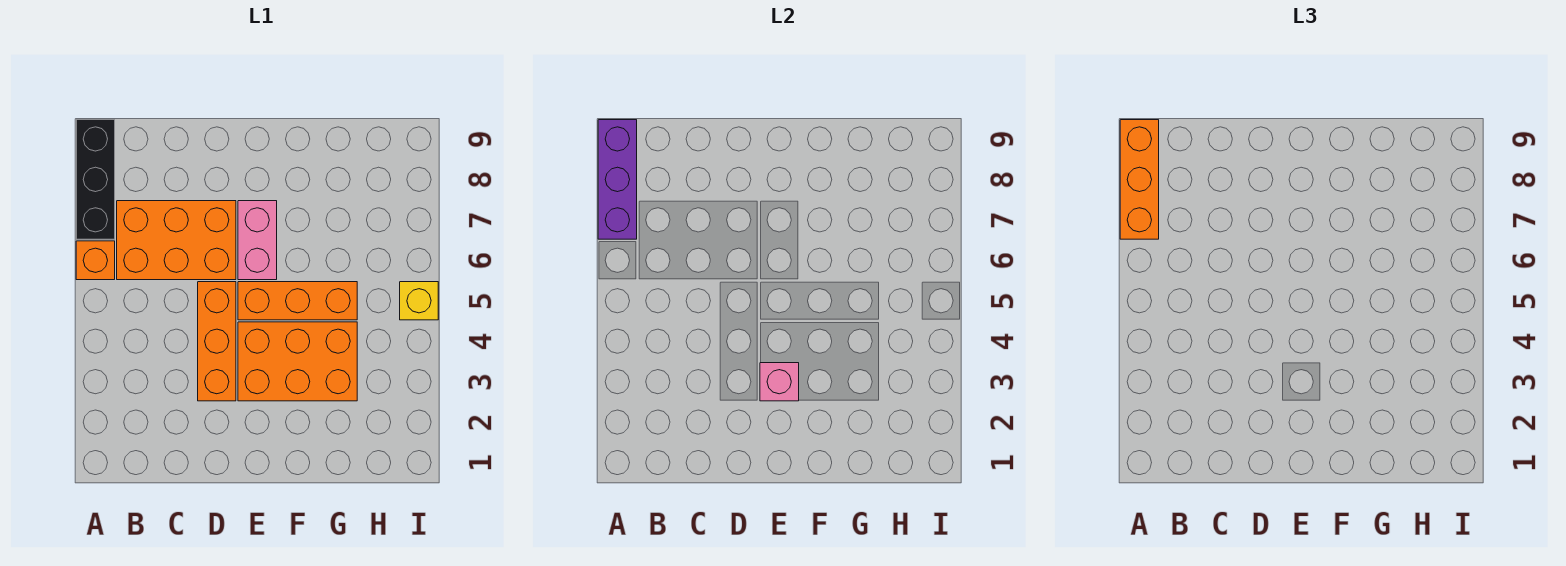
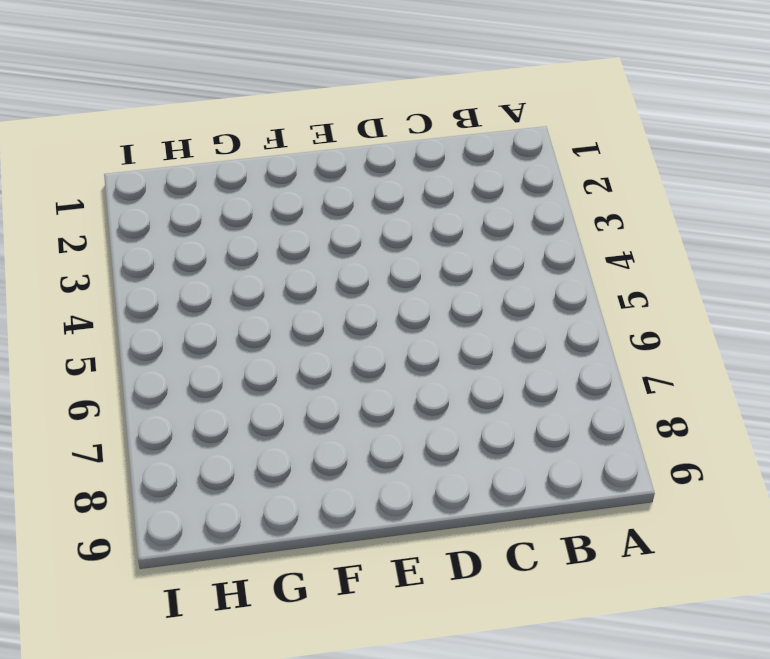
none -> orange brick A6 level 1
none -> black brick A7:A9 level 1

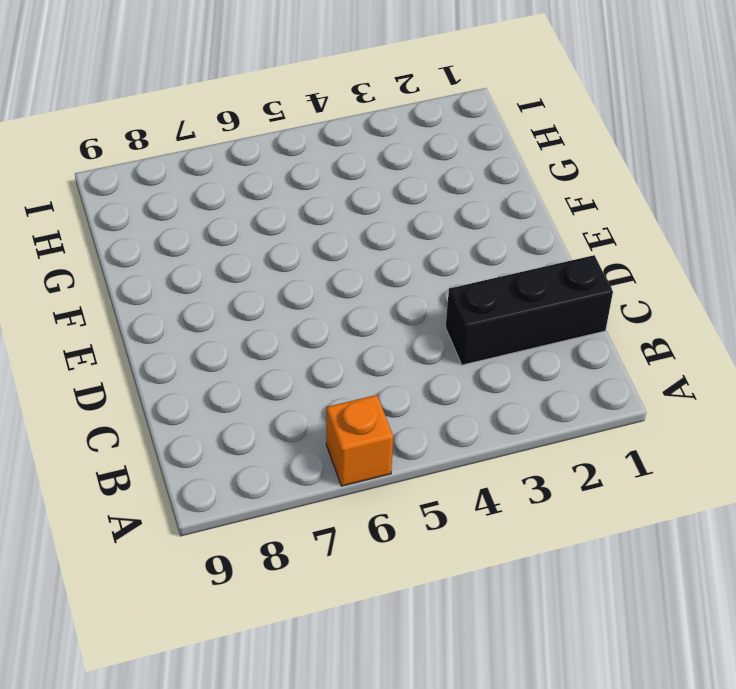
black brick C1:C3 level 1 -> black brick A7:A9 level 1
none -> orange brick B6:D7 level 1
none -> orange brick D3:D5 level 1

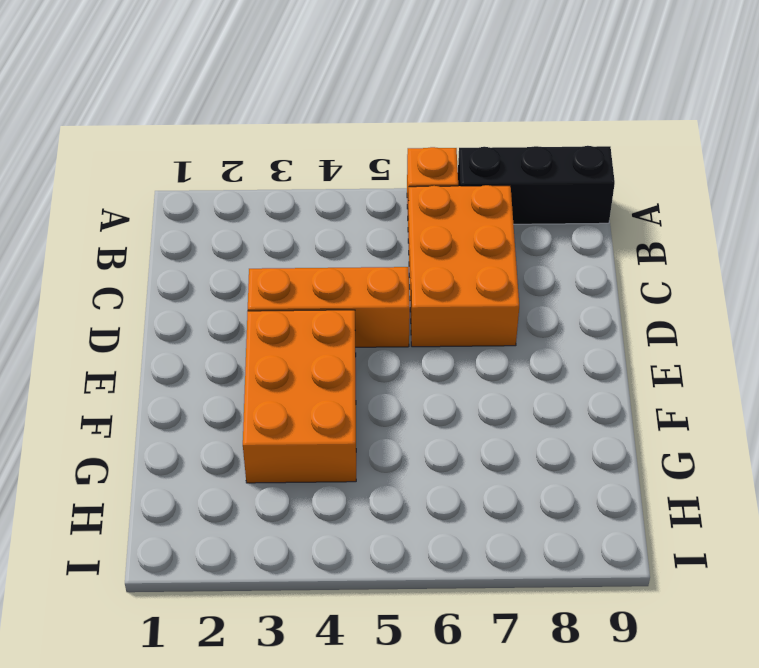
none -> orange brick E5:G5 level 1
none -> pink brick E6:E7 level 1

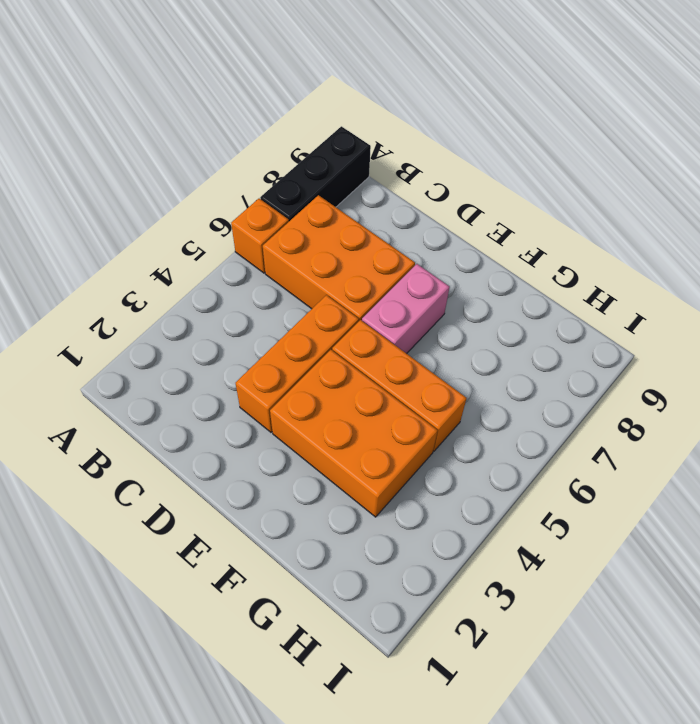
none -> yellow brick I5 level 1
none -> purple brick A7:A9 level 2

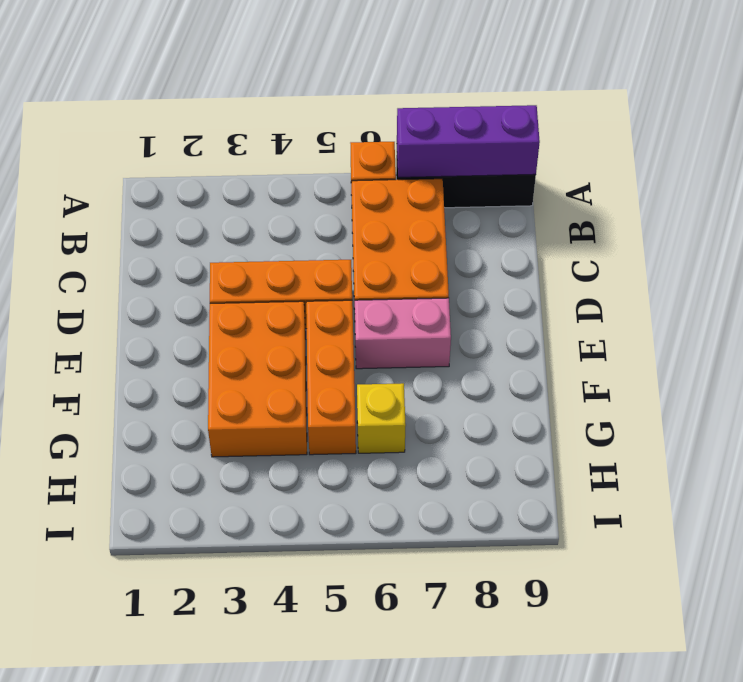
yellow brick G6 level 1 -> yellow brick I5 level 1
none -> pink brick E3 level 2
none -> orange brick A7:A9 level 3

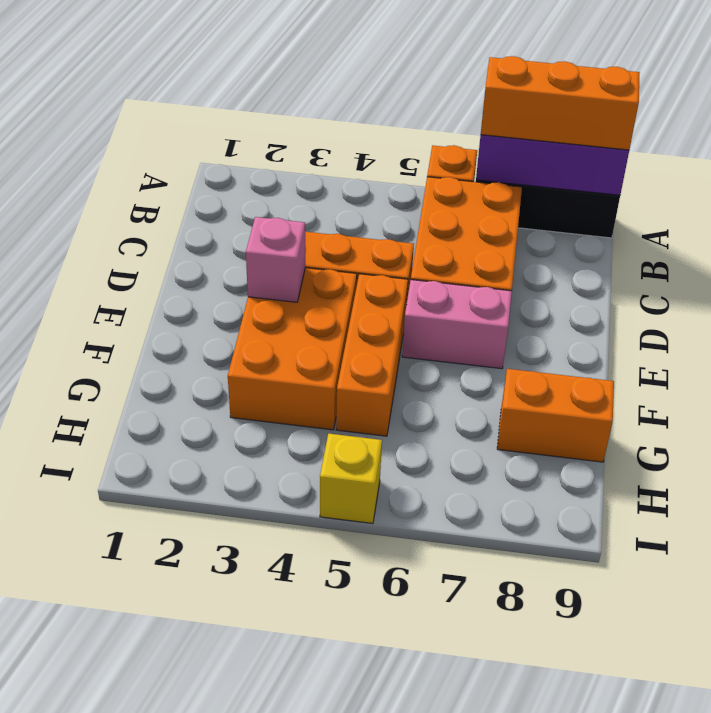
orange brick G8:G9 level 1 -> none

